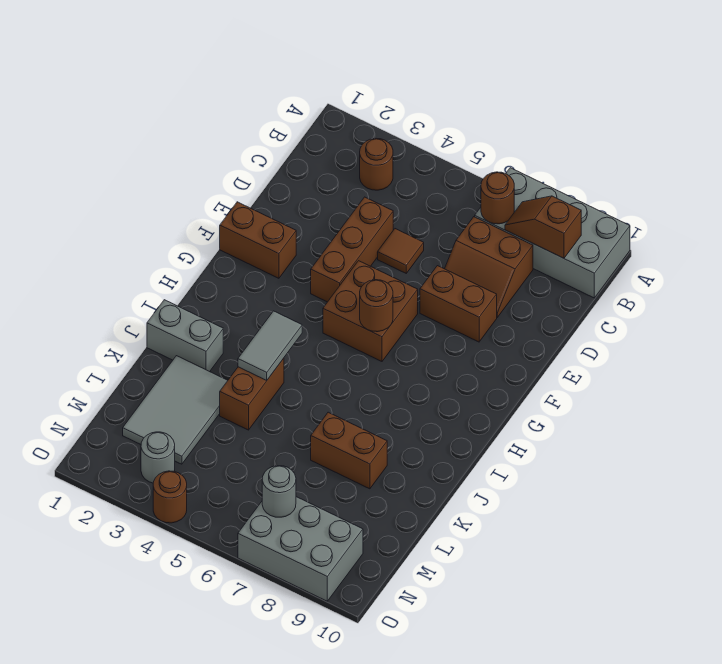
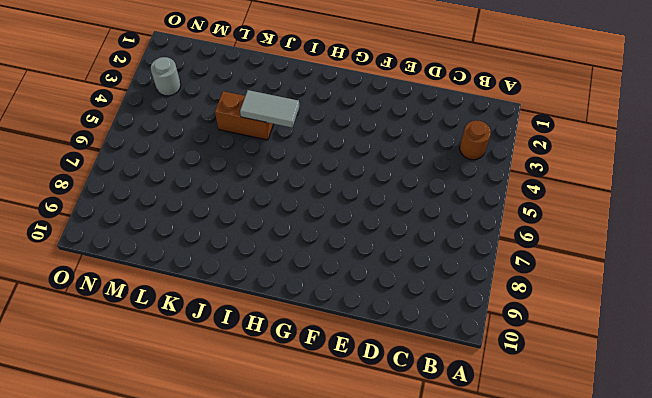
none -> grey brick A7:B10 level 1
none -> brown slope C7:D8 level 1 top C
none -> brown brick D4:F4 level 1

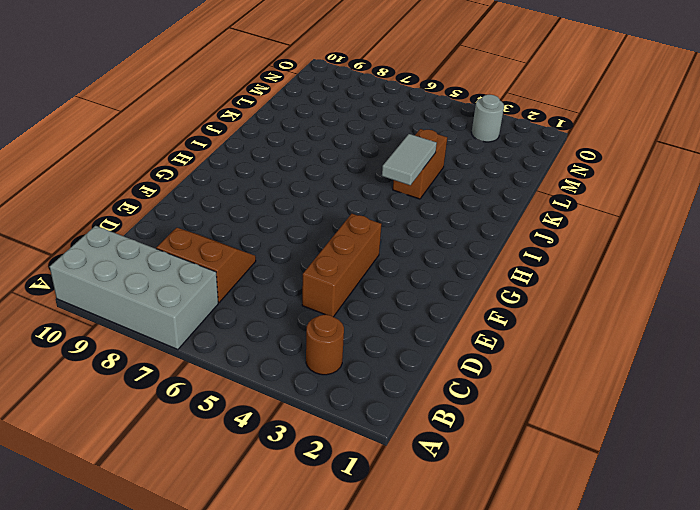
none -> brown tile D5 level 1
none -> brown brick E7:E8 level 1
none -> brown brick F1:F2 level 1

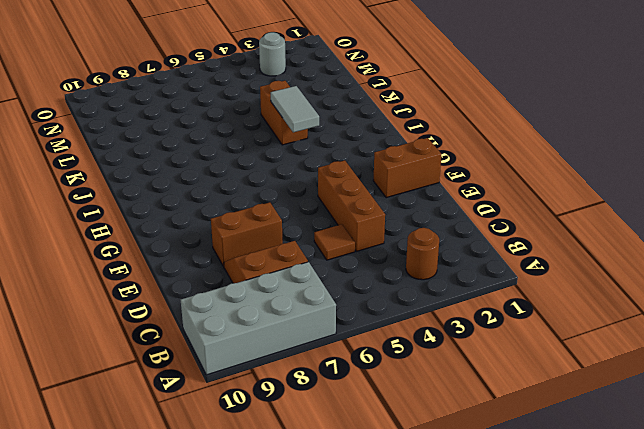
none -> brown brick F5:G6 level 1
none -> grey brick J1:J2 level 1
none -> grey tile K2:M3 level 1

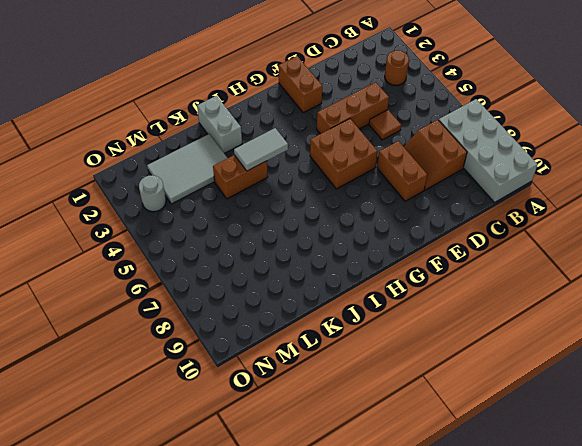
none -> brown brick K7:K8 level 1
none -> grey brick N7:O9 level 1
none -> brown round brick O4 level 1

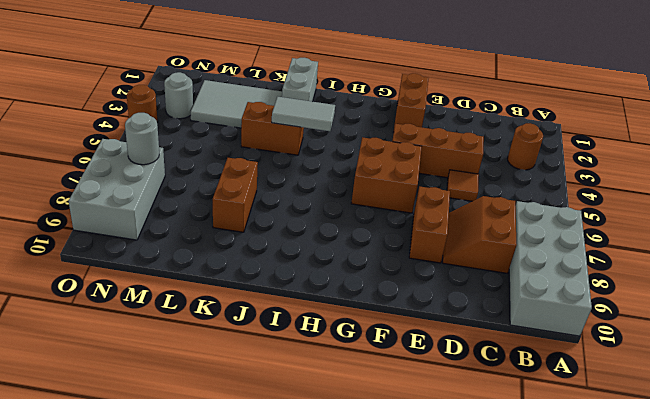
none -> brown round brick B7 level 2
none -> brown slope B8:B9 level 2 top 9
none -> brown round brick G6 level 2

